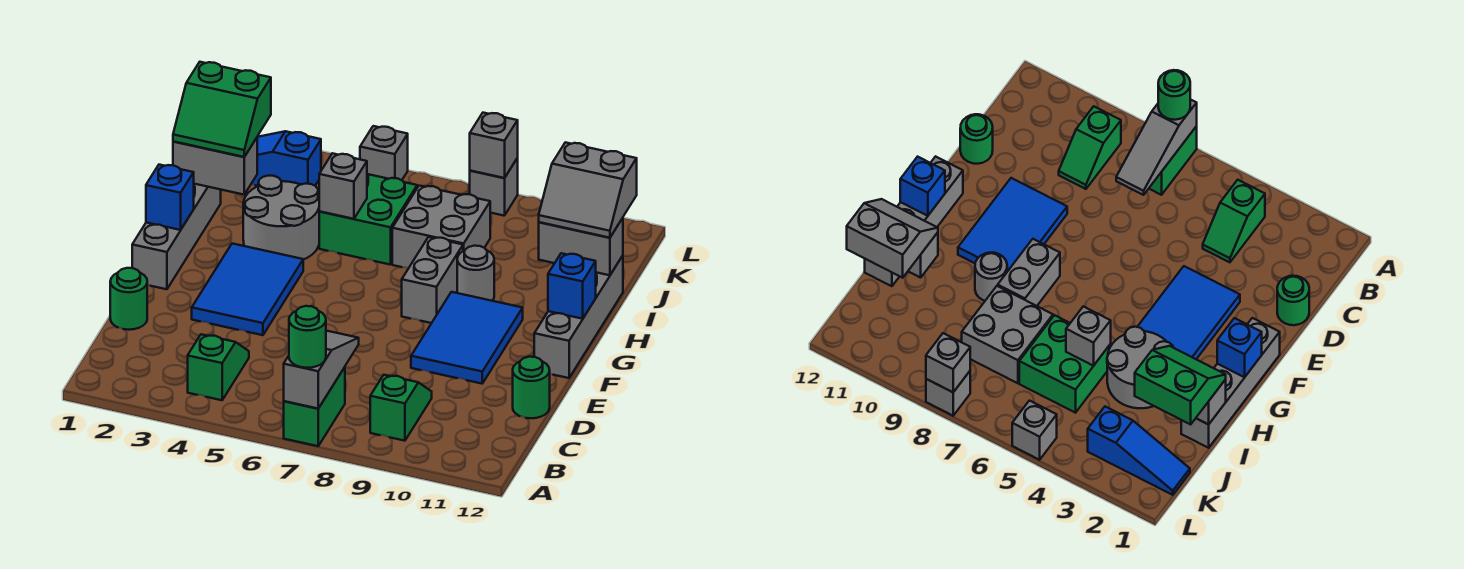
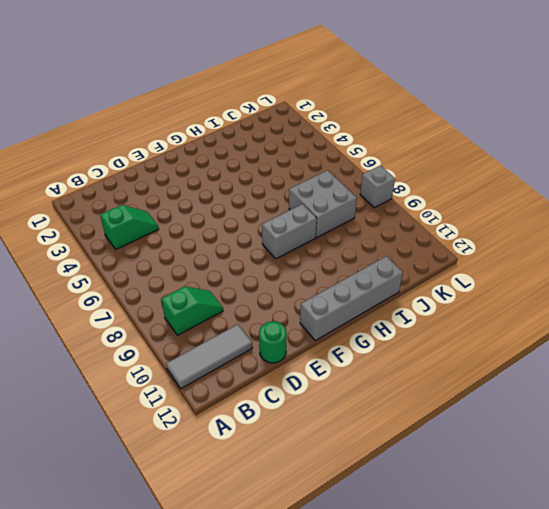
grey tile A11:C11 level 1 -> none
none -> green brick A7:B7 level 1
none -> green round brick D1 level 1
none -> blue tile E3:G4 level 1

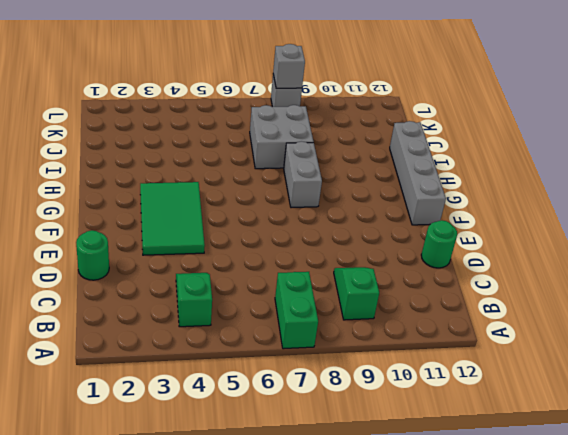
green tile E3:G4 level 1 -> blue tile E3:G4 level 1
none -> blue tile E9:G10 level 1
none -> grey brick F1:I1 level 1
none -> grey round brick H3:I4 level 1

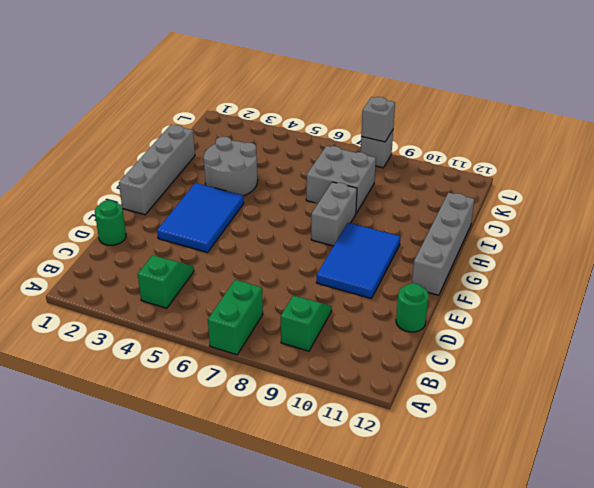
none -> grey round brick H9 level 1
none -> green brick I5:J6 level 1
none -> blue slope K1:K3 level 1 top 3

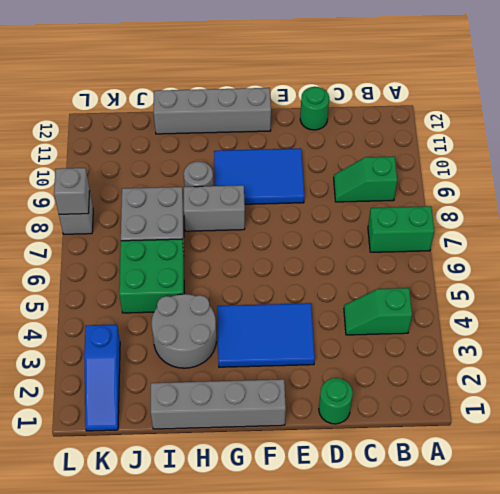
none -> grey brick L5 level 1
none -> grey slope A7:C7 level 2 top A
none -> blue brick G1 level 2

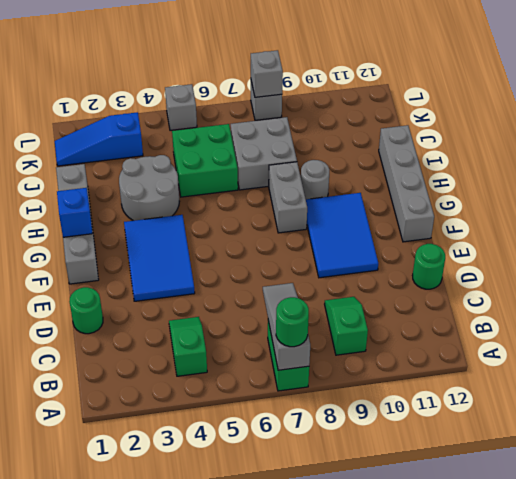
none -> blue brick G12 level 2
none -> grey brick I1:I2 level 2
none -> grey brick I5 level 2

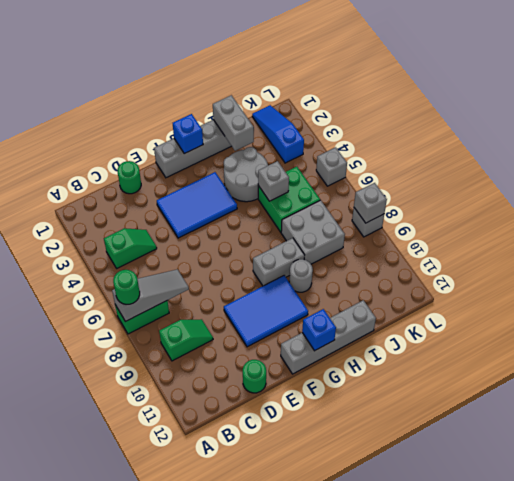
none -> grey brick I11:I12 level 2
none -> green slope I1:J2 level 3 top J
none -> grey slope I11:J12 level 3 top J

